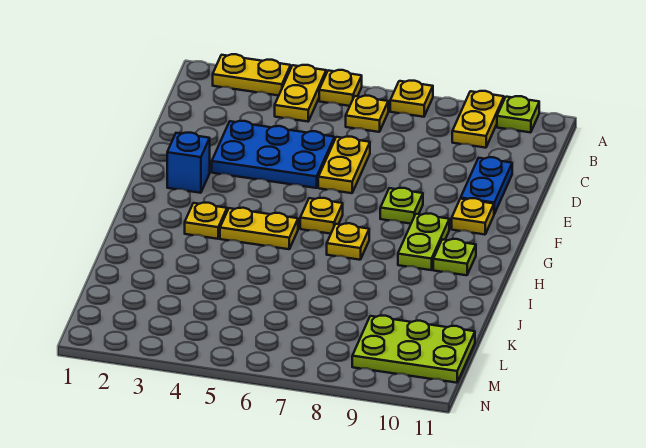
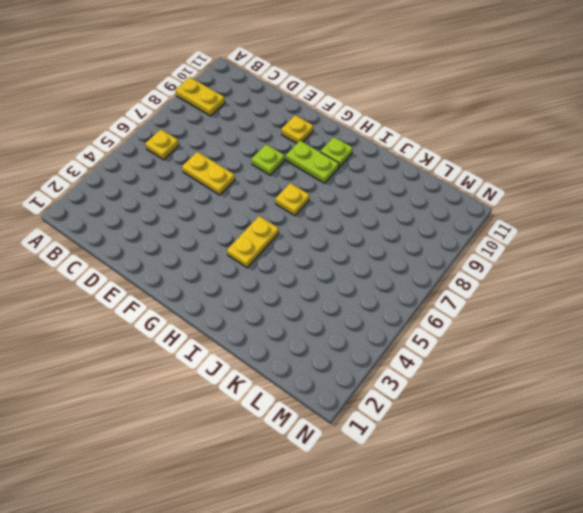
none -> yellow plate A2:A3 level 1
none -> yellow plate A4:B4 level 1
none -> yellow plate A5 level 1

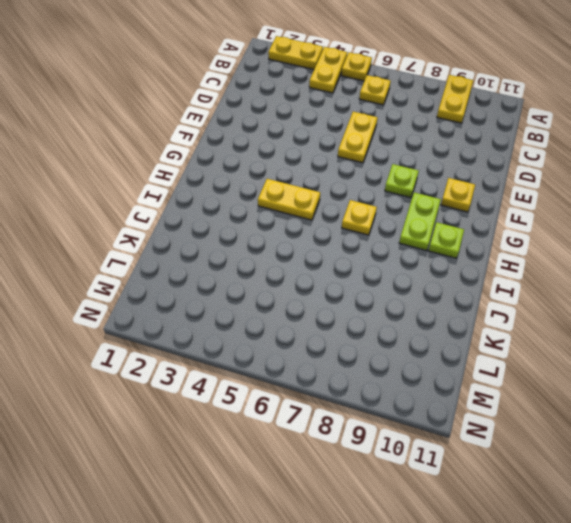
none -> yellow plate A7 level 1
none -> lime plate A10 level 1
none -> blue plate D3:E5 level 1

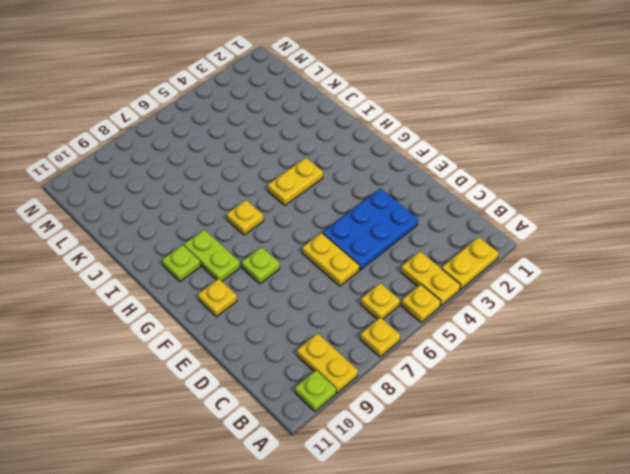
none -> blue plate D10:E10 level 1
none -> blue brick F2 level 1
none -> yellow plate G6 level 1

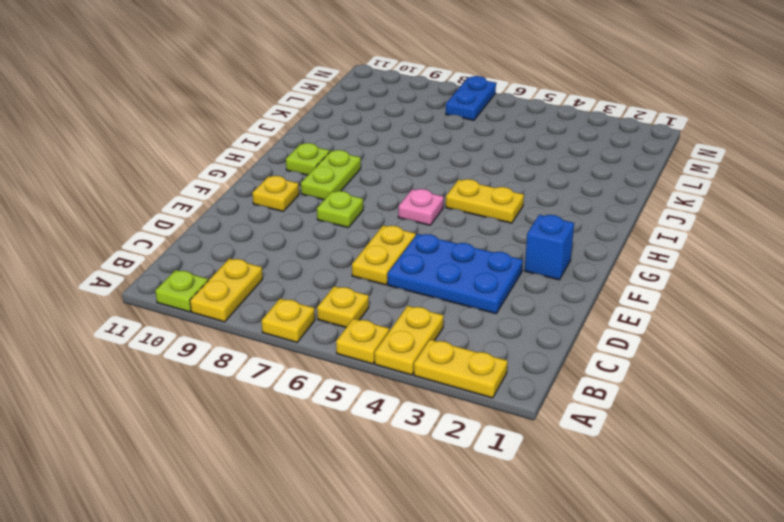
pink plate G6 level 1 -> yellow plate G6 level 1
blue plate M7:N7 level 1 -> blue plate D10:E10 level 1
none -> yellow plate H3 level 1
none -> yellow plate H7 level 1
none -> lime plate L9:M11 level 1

